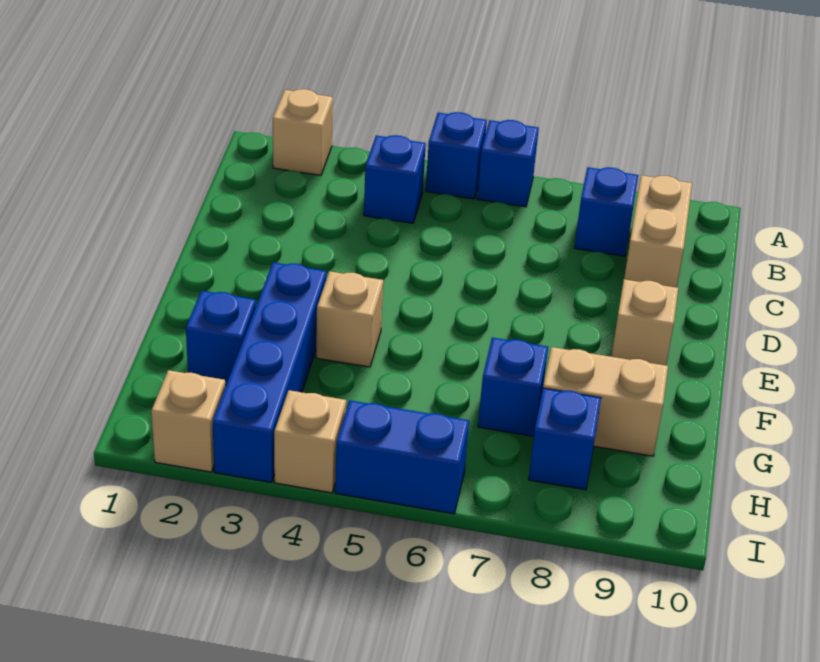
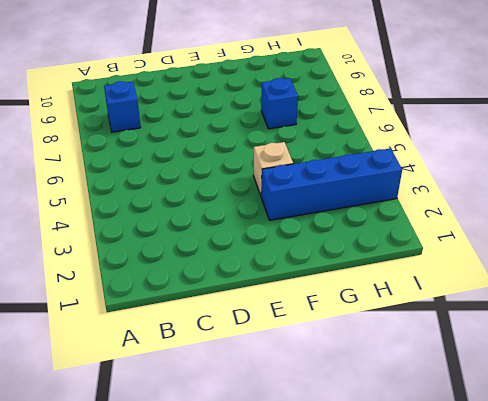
none -> tan brick A2 level 1
none -> blue brick A5 level 1
none -> blue brick A6 level 1

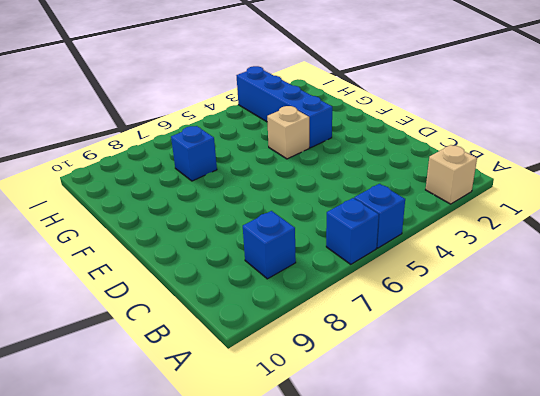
none -> blue brick B4 level 1
none -> tan brick B9:C9 level 1
none -> tan brick E9 level 1

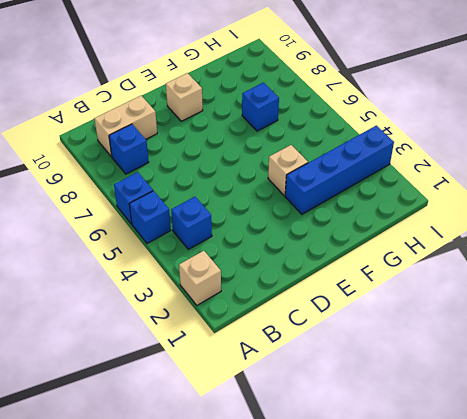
none -> blue brick G2 level 1
none -> tan brick G8:G9 level 1
none -> blue brick H8 level 1

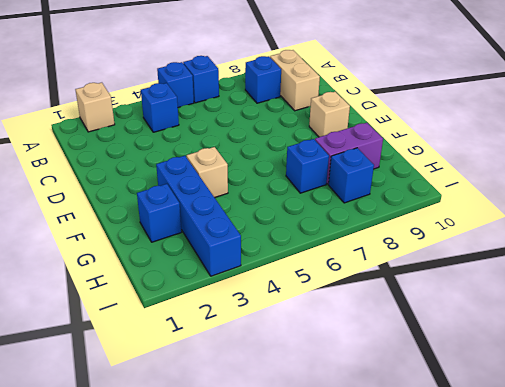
purple brick G8:G9 level 1 -> tan brick G8:G9 level 1
none -> tan brick I2 level 1
none -> tan brick I4 level 1
none -> blue brick I5:I6 level 1

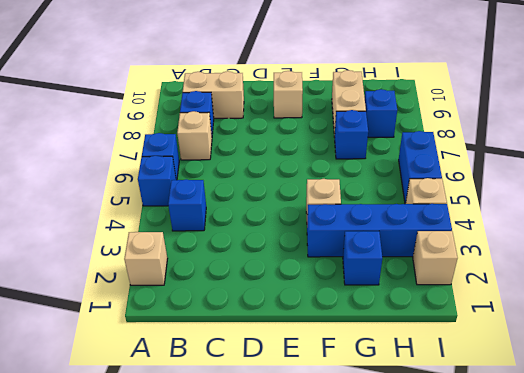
tan brick B7 level 1 -> none

